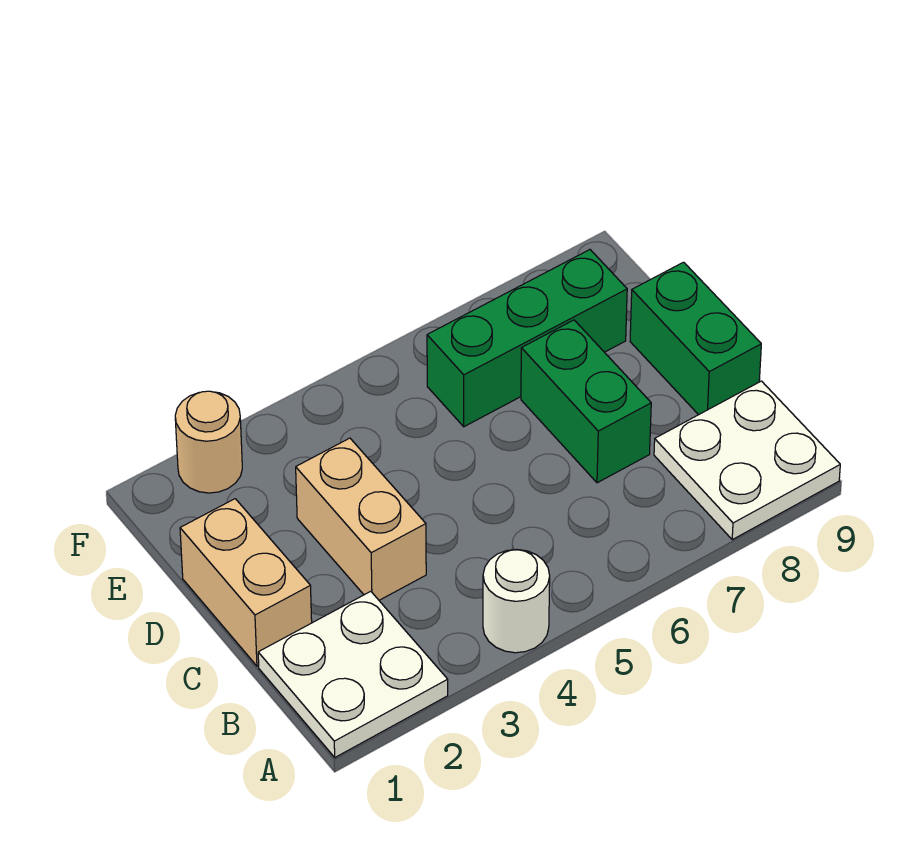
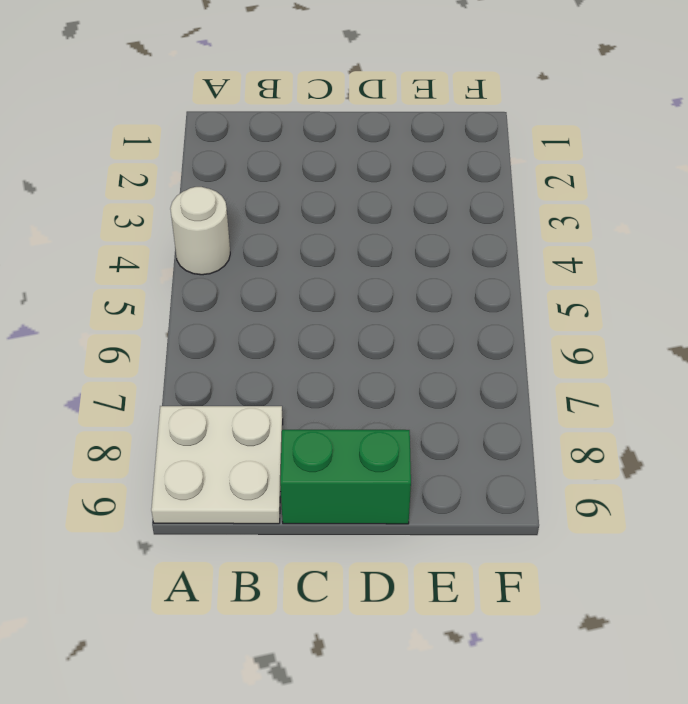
none -> white plate A1:B2 level 1
none -> tan brick C1:D1 level 1

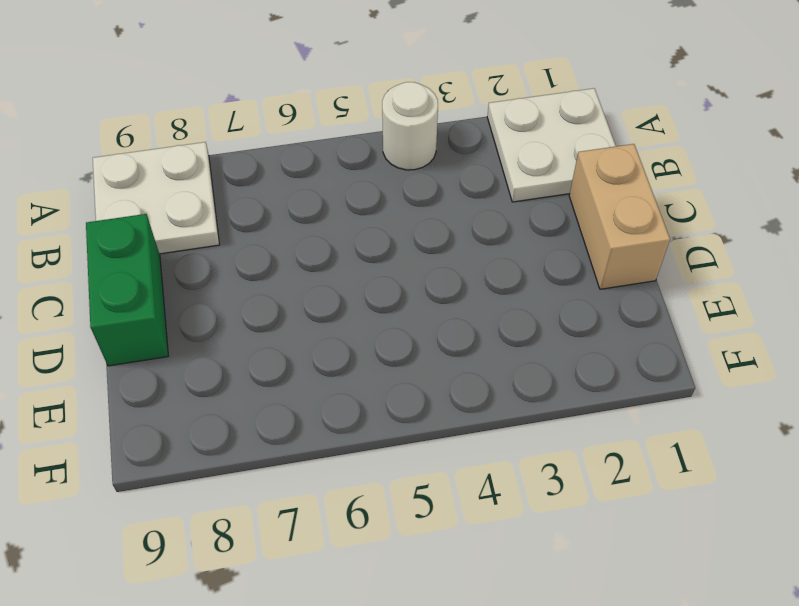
none -> tan brick C3:D3 level 1
none -> green brick C7:D7 level 1

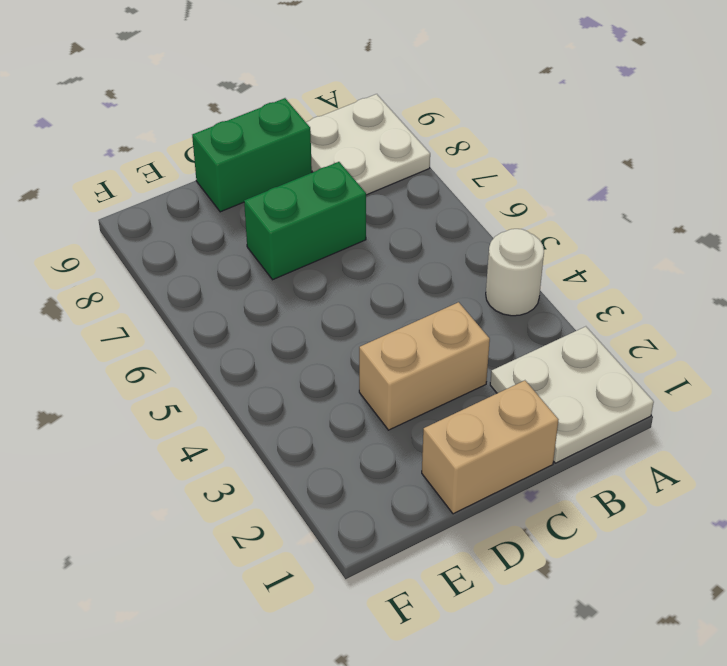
none -> green brick E6:E8 level 1
none -> tan round brick F2 level 1

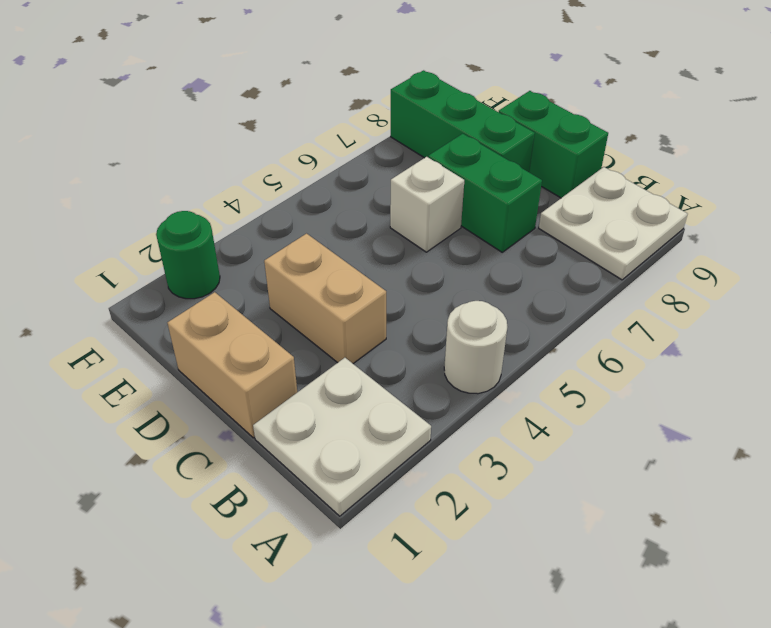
white brick D6 level 1 -> none
green brick D8:F8 level 1 -> green brick E6:E8 level 1
green round brick F2 level 1 -> tan round brick F2 level 1

